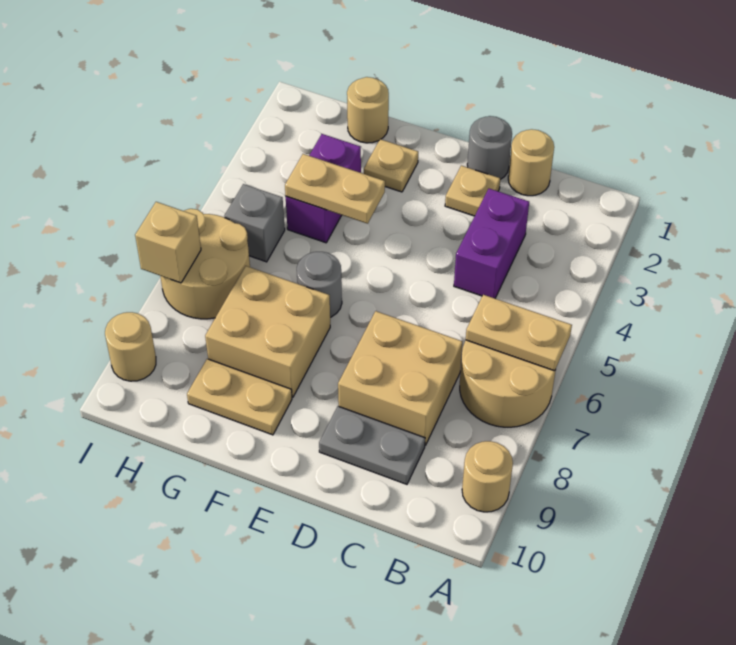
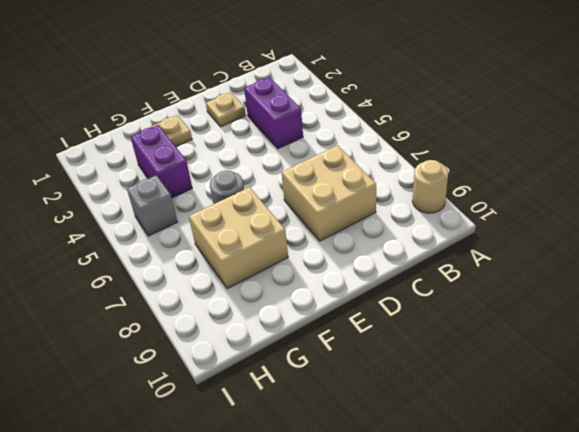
none -> tan round brick A6:B7 level 1
none -> tan round brick C1 level 1
none -> grey plate C9:D9 level 1

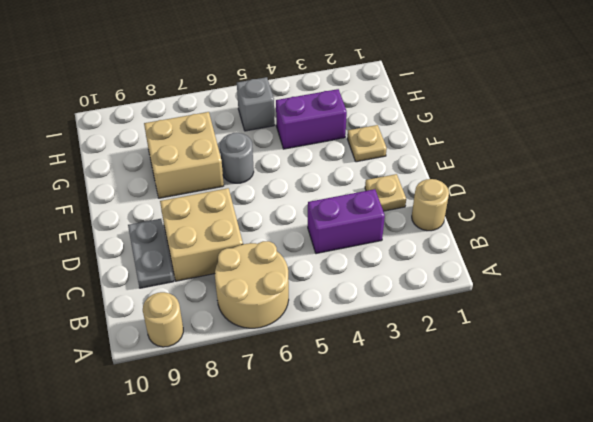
none -> grey round brick D1 level 1
none -> tan plate F9:G9 level 1
none -> tan round brick G1 level 1

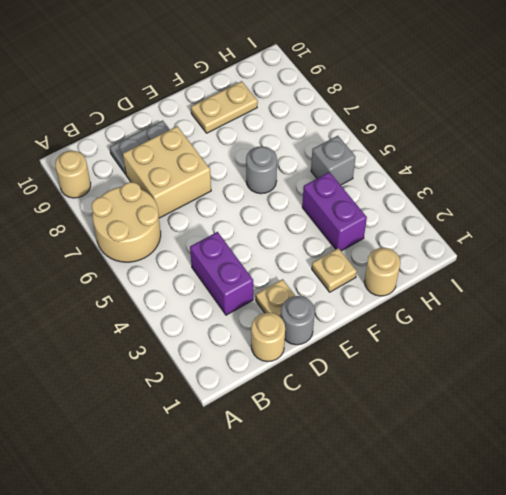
none -> tan brick F7:G8 level 1
none -> tan round brick H6:I7 level 1
none -> tan round brick I9 level 1

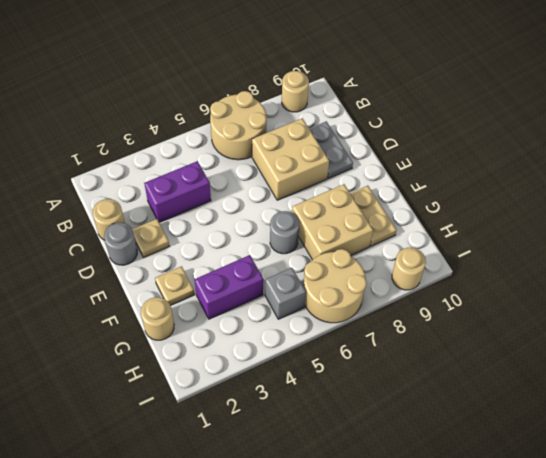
none -> tan plate A6:B6 level 2
none -> tan plate F4:G4 level 2
none -> tan brick I7 level 2

